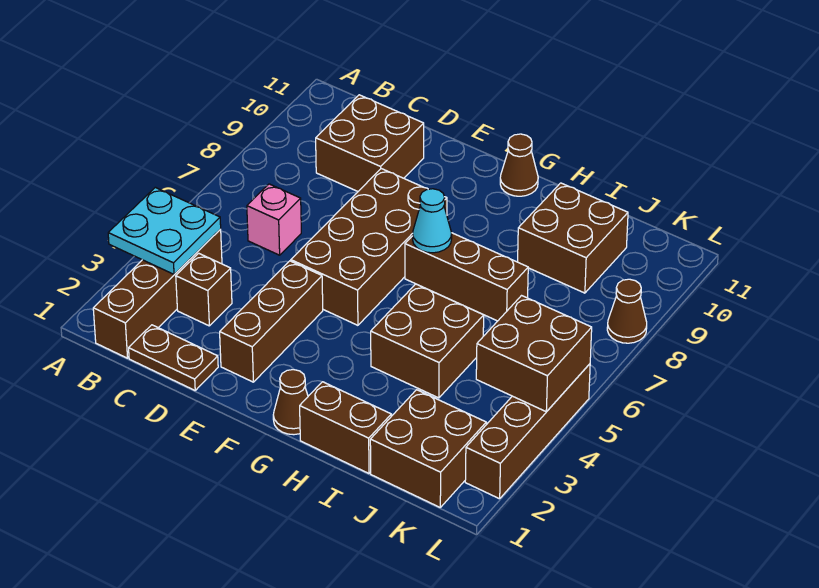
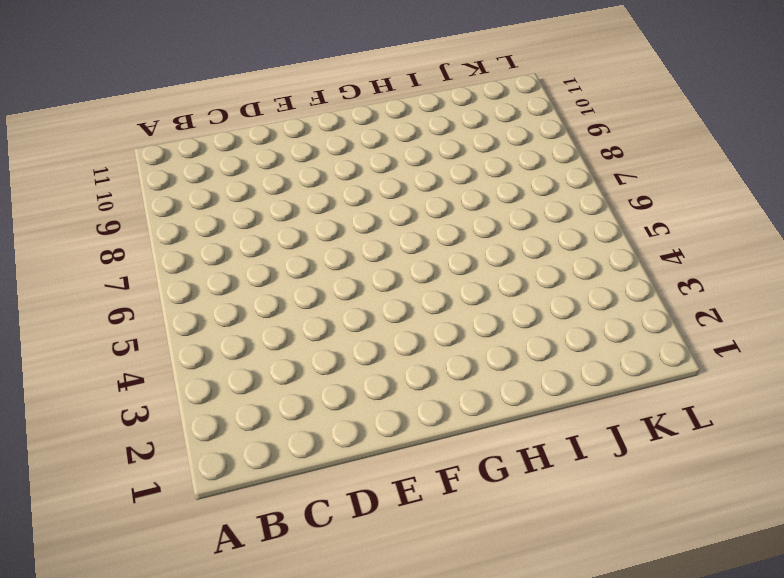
none -> brown brick B1:B4 level 1
none -> brown plate C1:D1 level 1
none -> brown brick C3 level 1

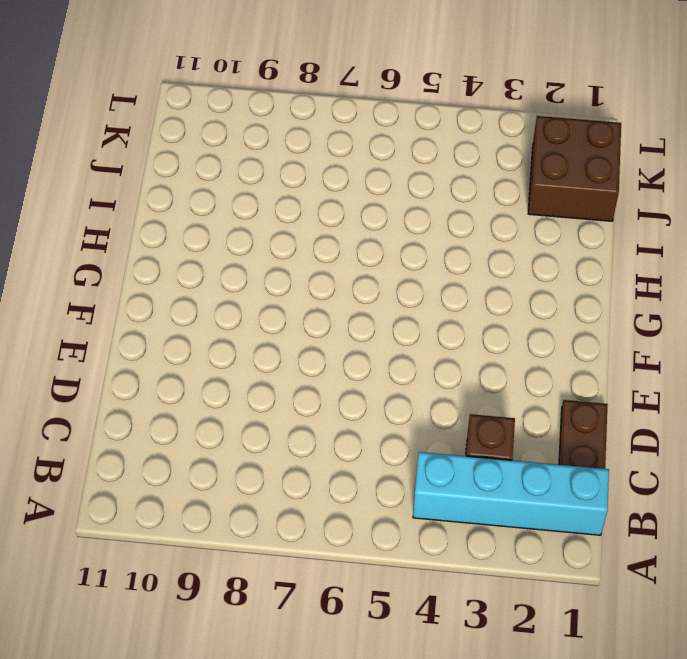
cyan brick B1:B4 level 1 -> brown brick B1:B4 level 1
none -> pink brick C6 level 1
none -> brown brick C9:D10 level 1
none -> brown brick E2:E4 level 1

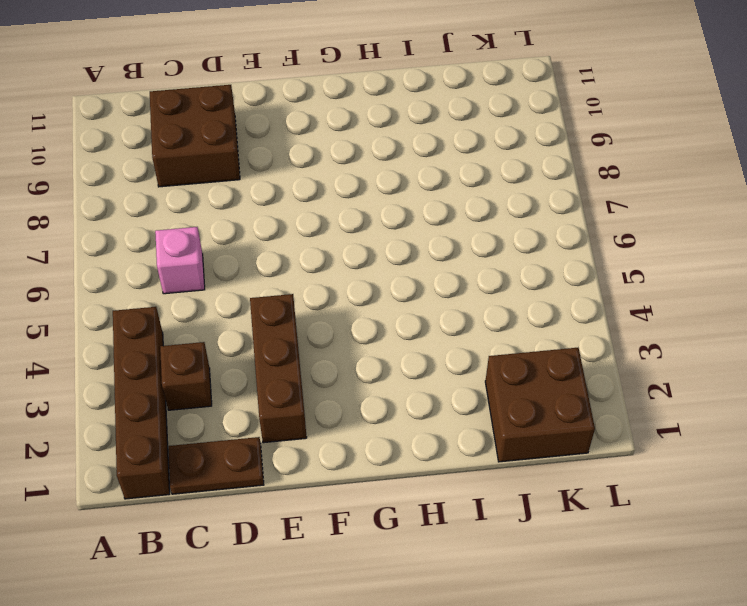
none -> brown brick E5:F8 level 1
none -> brown cone G1 level 1
none -> brown brick G7:I7 level 1

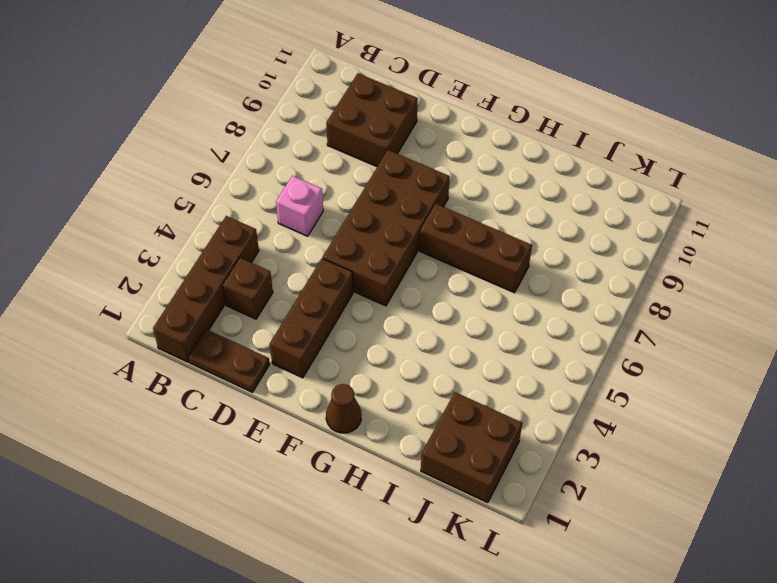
none -> brown cone G11 level 1
none -> brown brick H1:I1 level 1
none -> brown brick H4:I5 level 1

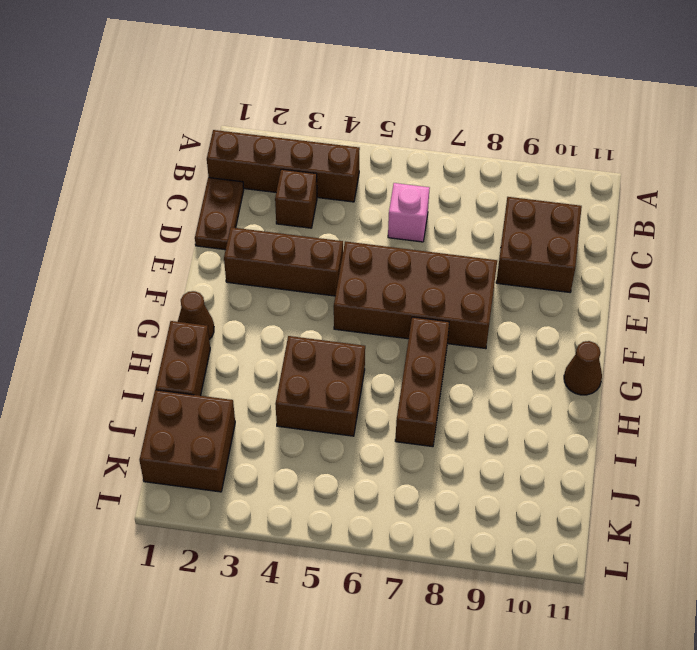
none -> brown brick I9:J10 level 1
none -> brown brick L2:L5 level 1
none -> brown cone L8 level 1

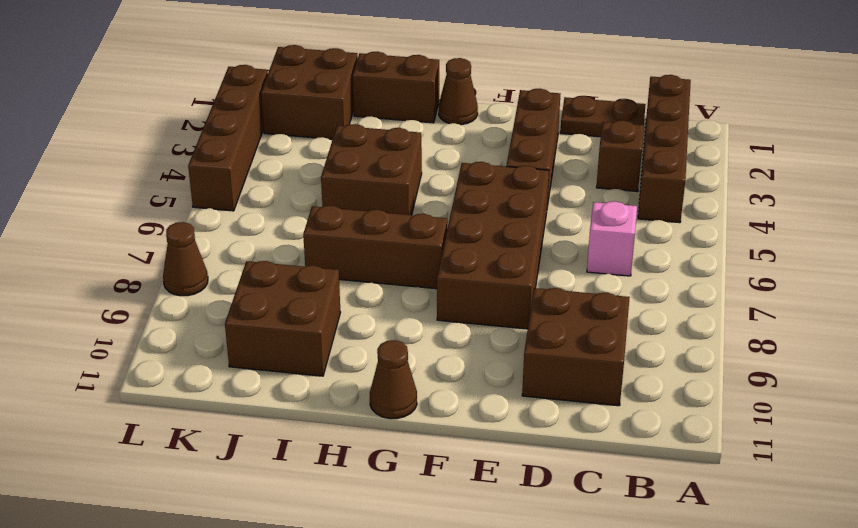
none -> cyan plate A3:B4 level 2
none -> cyan cone G7 level 2
none -> brown brick K4:L5 level 2

